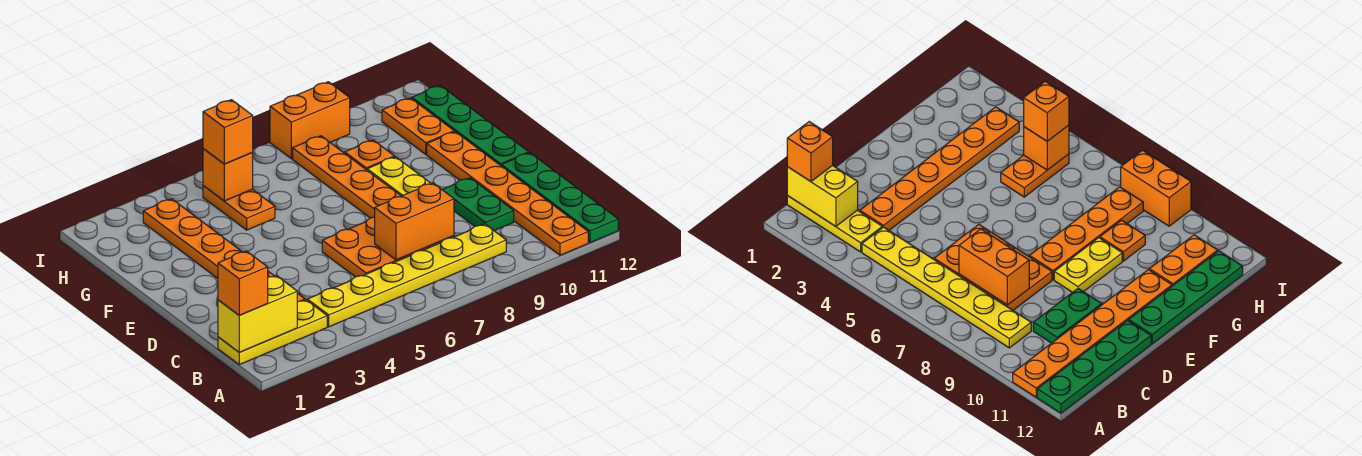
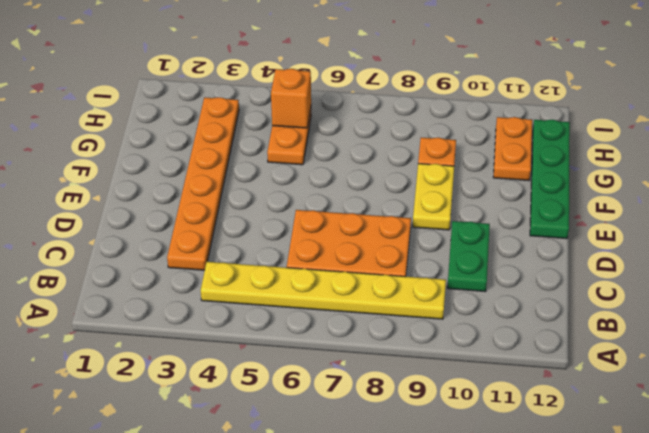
none -> orange plate A11:F11 level 1
none -> green plate A12:D12 level 1
none -> yellow plate B1:B3 level 1

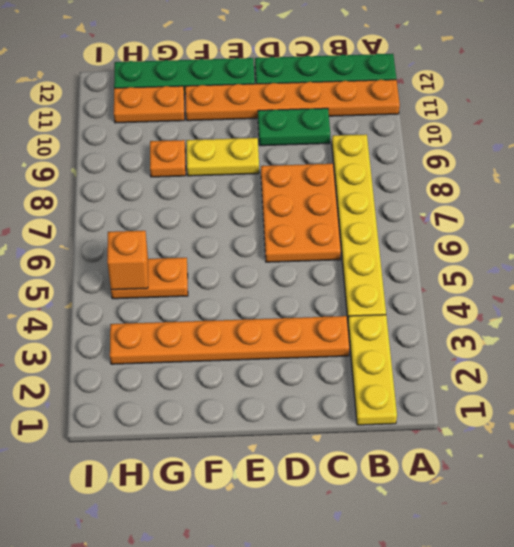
none -> orange plate E8:H8 level 1
none -> orange brick I8:I9 level 1
none -> yellow brick B1:B2 level 2

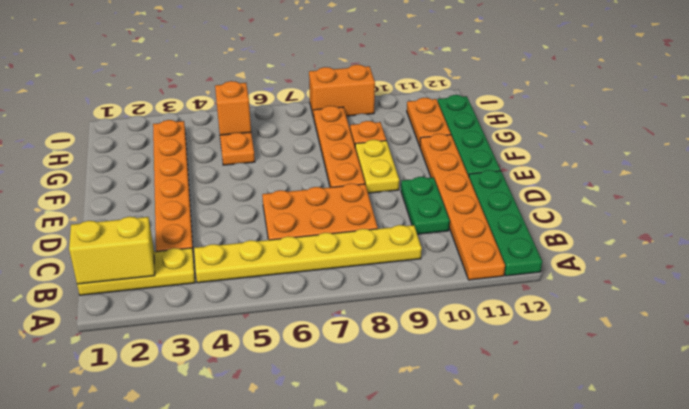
none -> orange brick C7:C8 level 2
none -> orange brick B1 level 3
none -> orange brick H5 level 3

